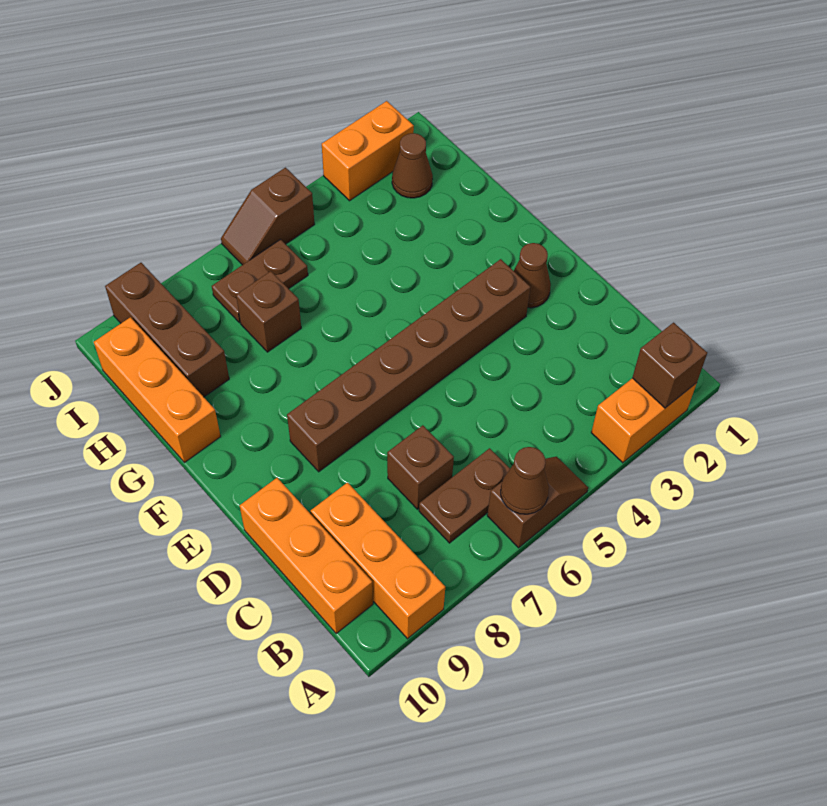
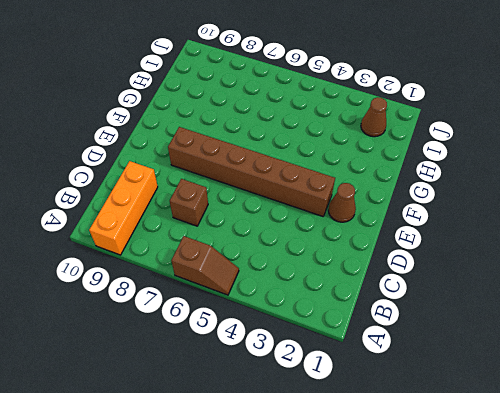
none -> orange brick A2:A3 level 1
none -> brown plate B6:B7 level 1
none -> orange brick B10:D10 level 1

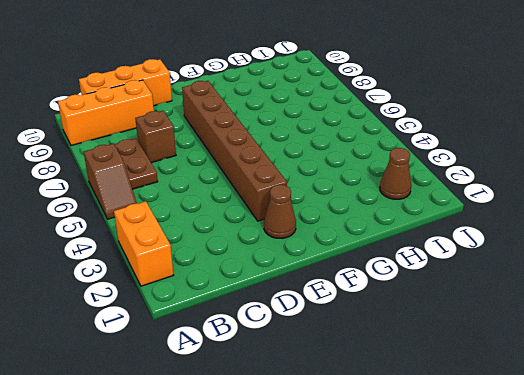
none -> orange brick G10:I10 level 1
none -> brown brick H7 level 1
none -> brown brick H9:J9 level 1

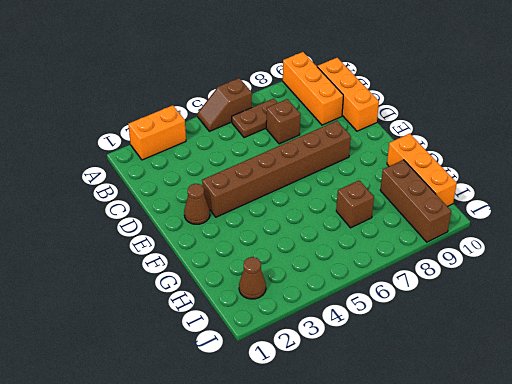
none -> brown plate I6:I7 level 1
none -> orange brick J2:J3 level 1
none -> brown slope J5:J6 level 1 top 5

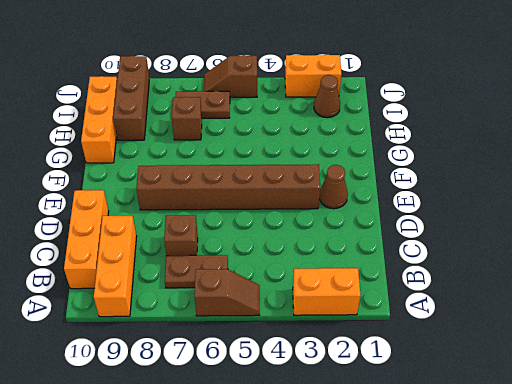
none -> brown brick A2 level 2
none -> brown cone A6 level 2

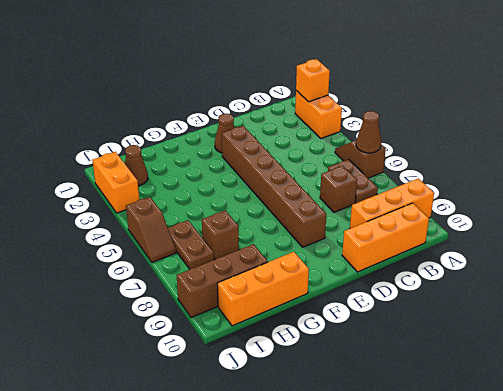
orange brick A2 level 2 -> brown brick A2 level 2

